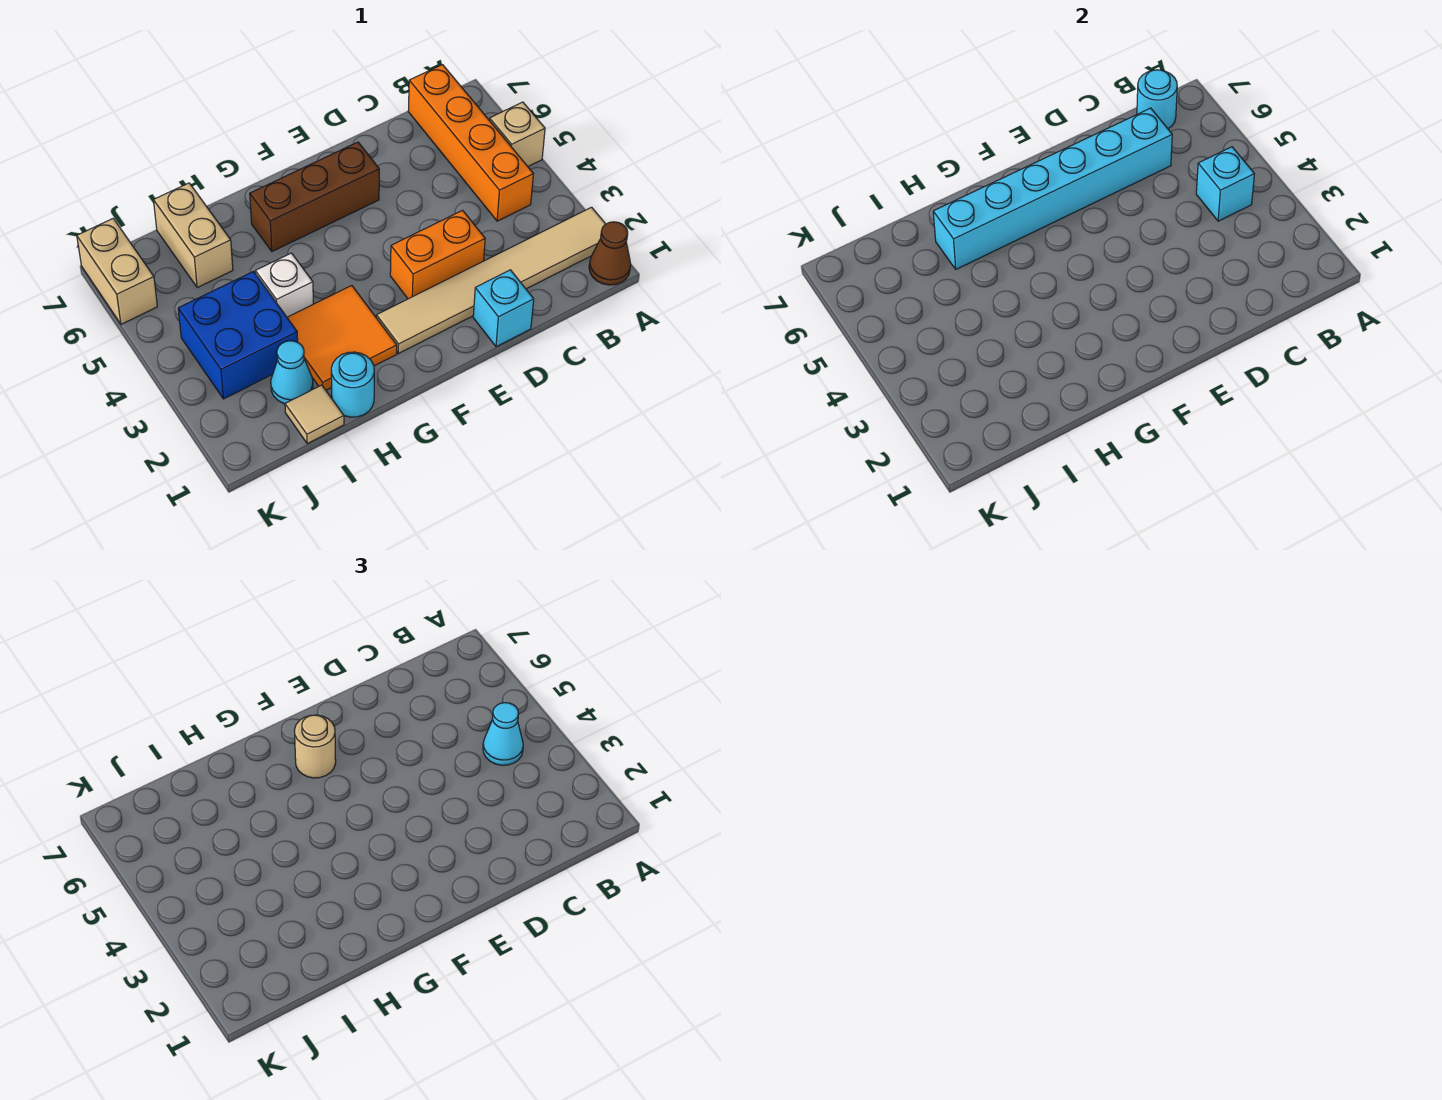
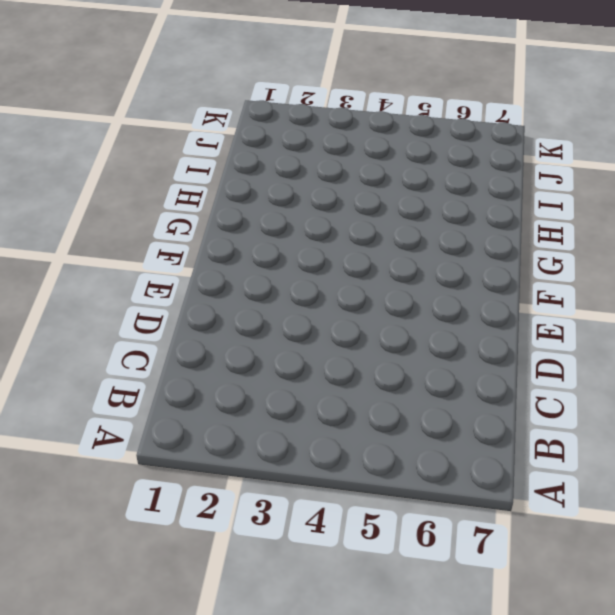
none -> brown cone A1 level 1
none -> tan tile A2:F2 level 1
none -> tan brick A5 level 1

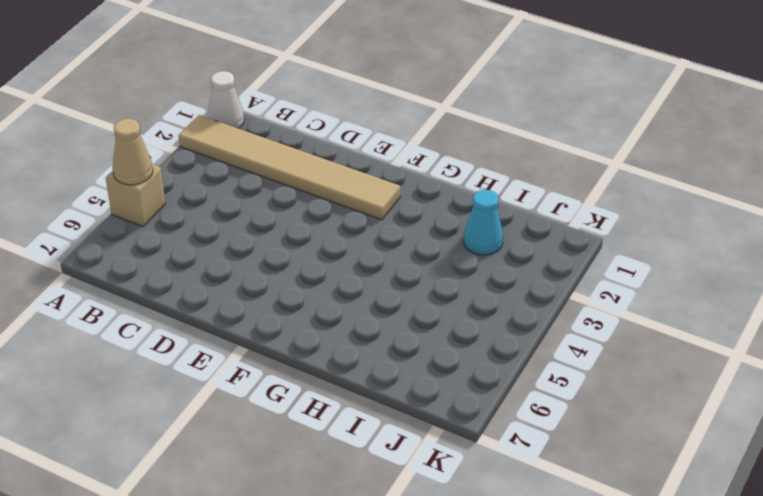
white cone A1 level 1 -> brown cone A1 level 1
tan cone A5 level 2 -> none
none -> orange brick B4:B7 level 1
none -> cyan brick D1 level 1
none -> orange brick D3:E3 level 1

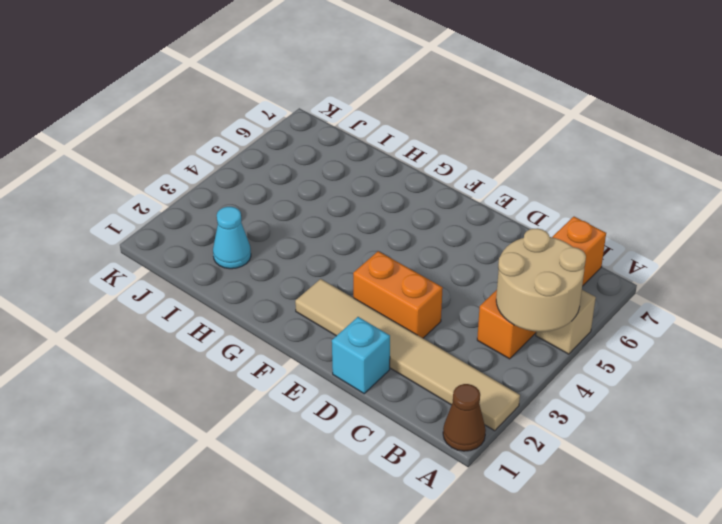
tan round brick A4:B5 level 2 -> cyan brick B4 level 2
none -> brown brick E6:G6 level 1
none -> orange tile G2:H3 level 1
none -> cyan round brick H1 level 1

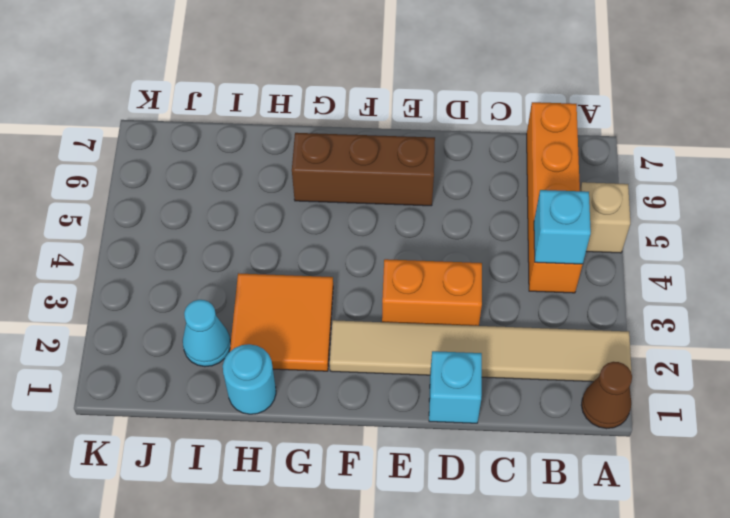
none -> white brick H4 level 1
none -> tan tile I1 level 1
none -> blue brick I3:J4 level 1

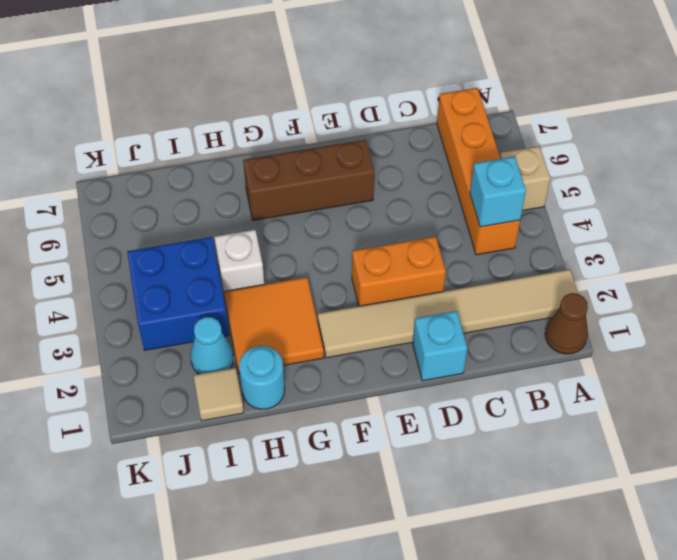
none -> tan brick I6:I7 level 1
none -> tan brick K6:K7 level 1
none -> cyan round brick B7 level 2

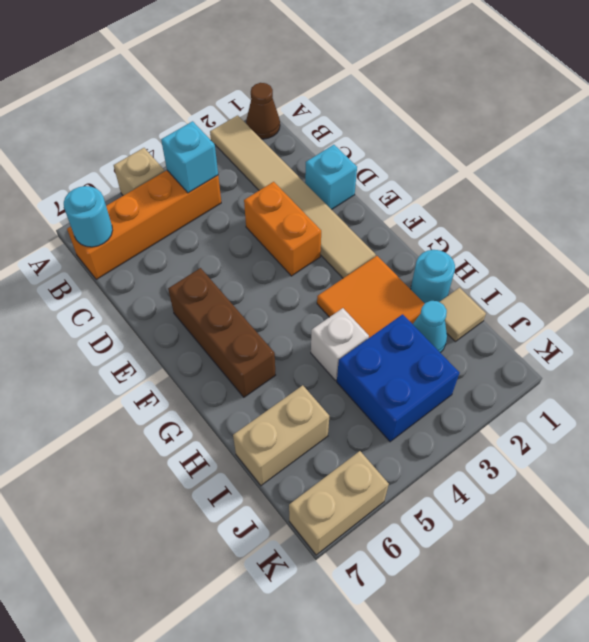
none -> cyan brick C6:H6 level 2
none -> cyan cone B4 level 3
none -> tan round brick F6 level 3

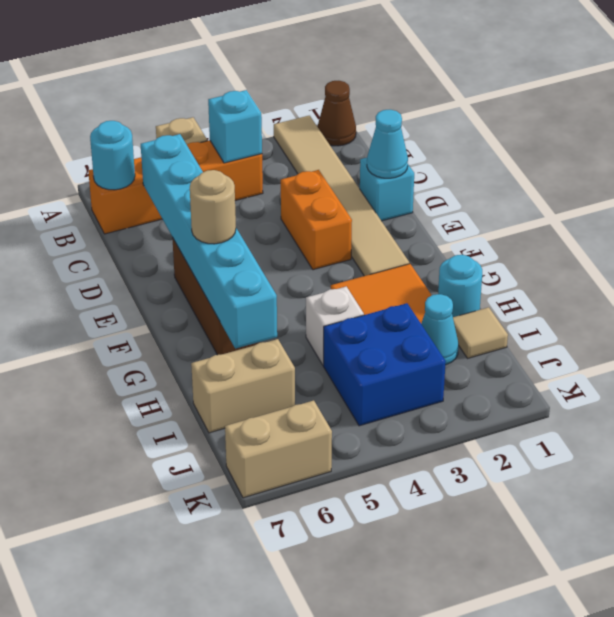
cyan cone D1 level 2 -> cyan cone B4 level 3

